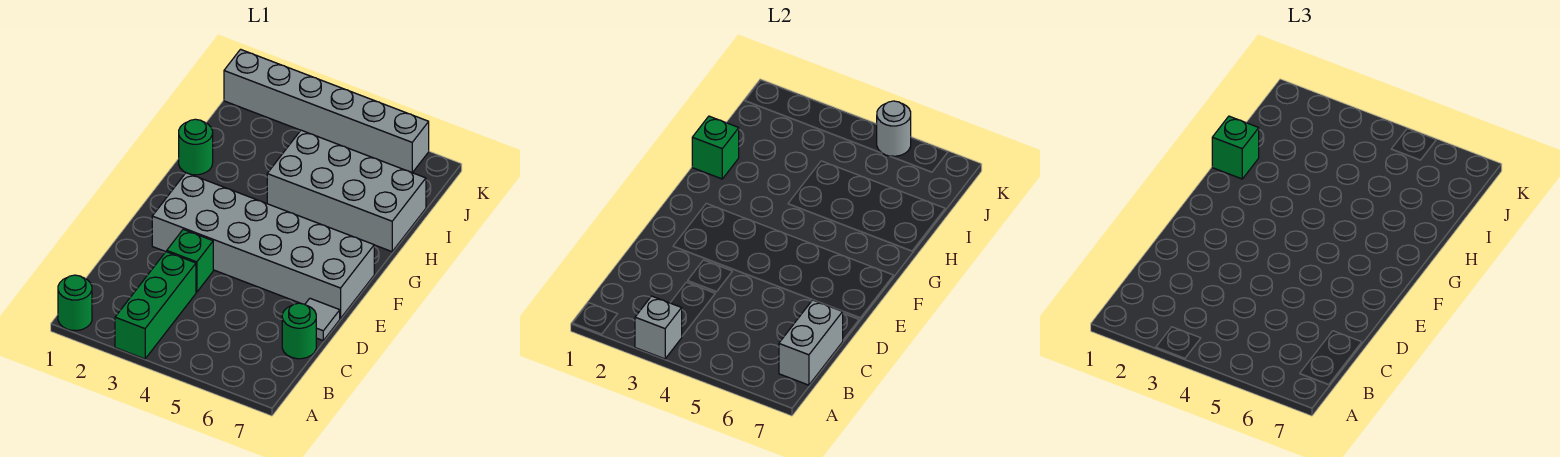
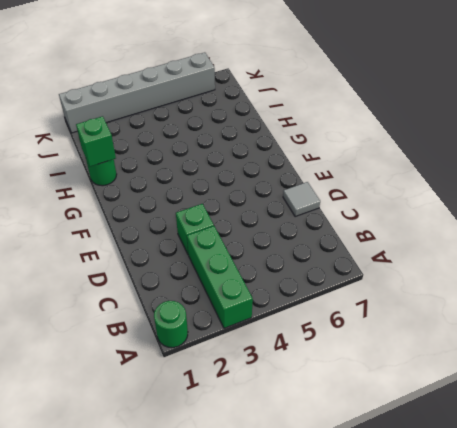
none -> green round brick C7 level 1
none -> grey brick E2:F7 level 1
none -> grey brick H4:I7 level 1

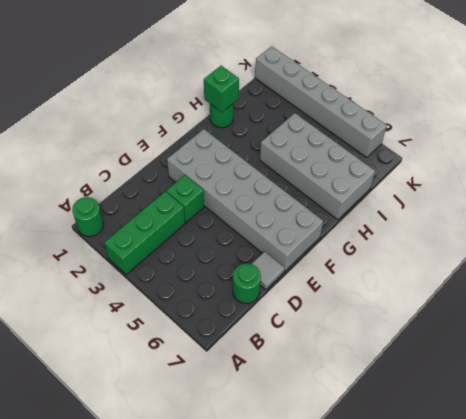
none -> grey brick A3 level 2
none -> grey brick B7:C7 level 2
none -> grey round brick K5 level 2

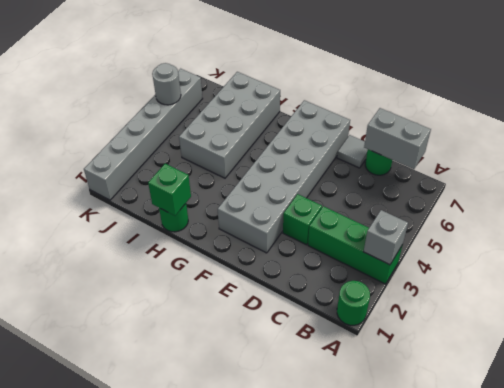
none -> green brick H1 level 3

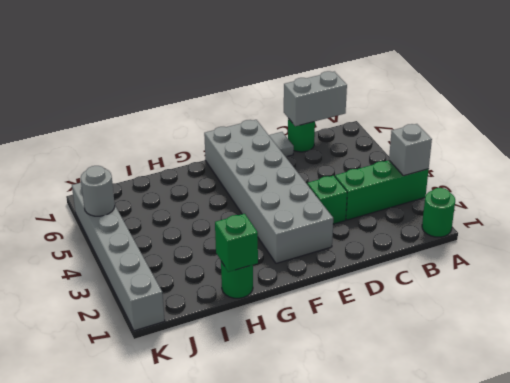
none -> grey brick H4:I7 level 1
none -> green brick H1 level 3

